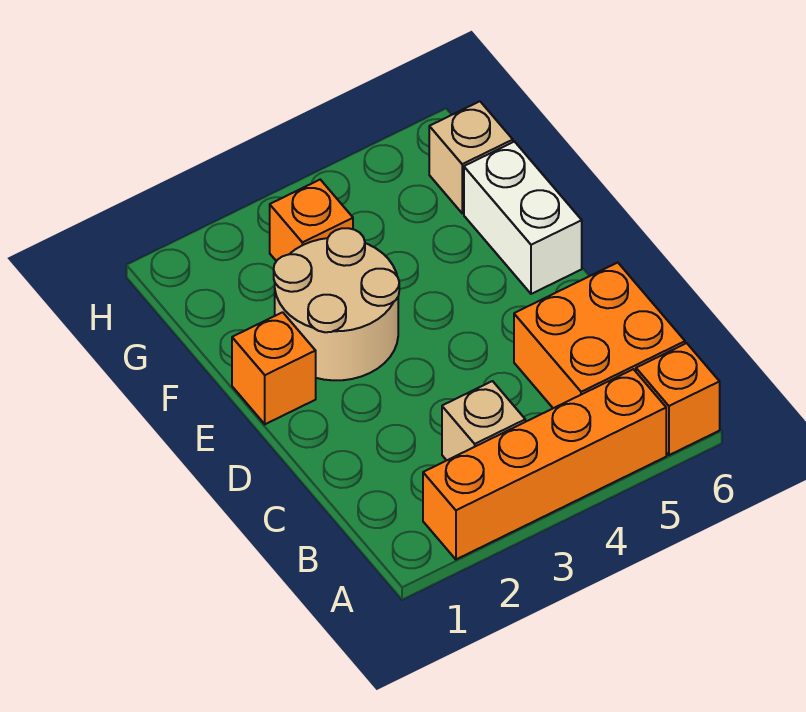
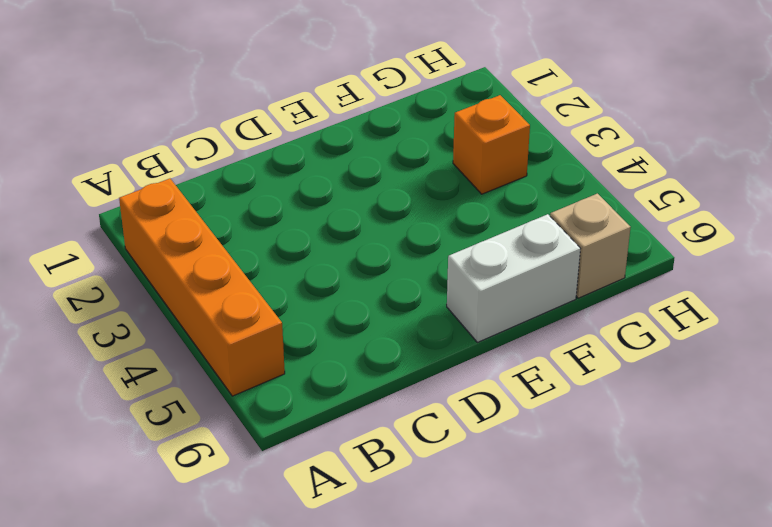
none -> orange brick A6 level 1
none -> tan brick B3 level 1

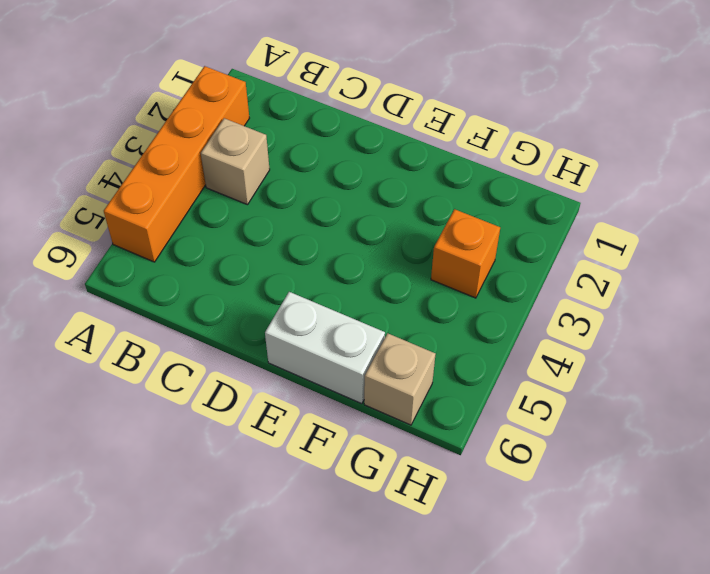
none -> orange brick A6 level 1
none -> orange brick B5:C6 level 1

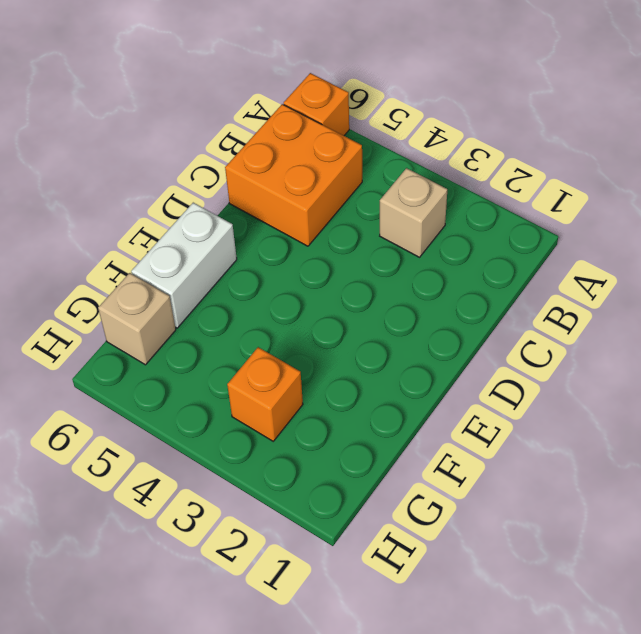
none -> orange brick A2:A5 level 1
none -> orange brick E1 level 1

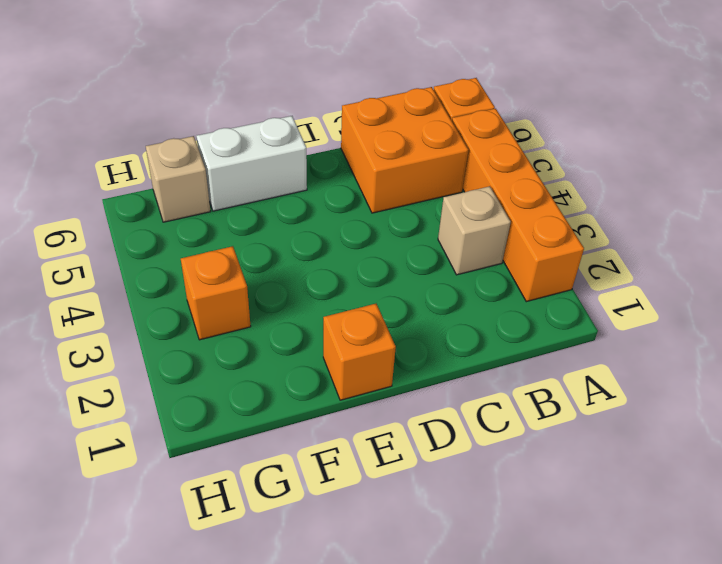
none -> tan round brick E2:F3 level 1

